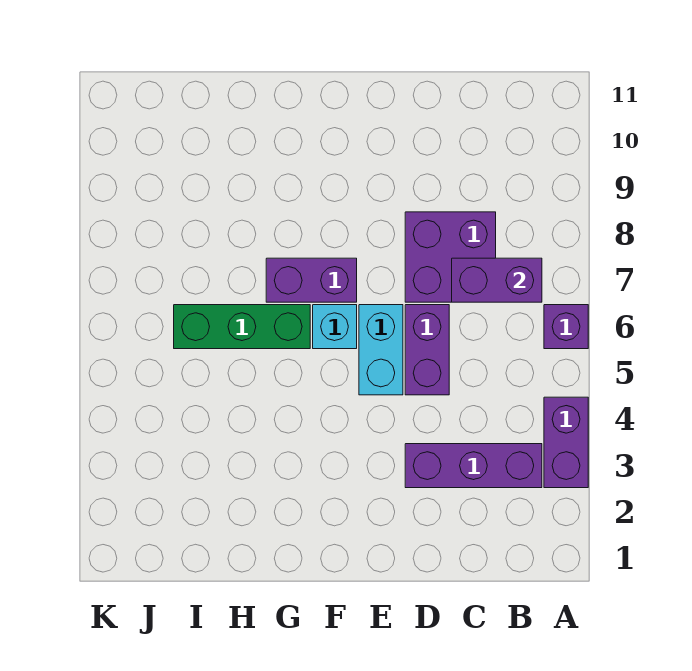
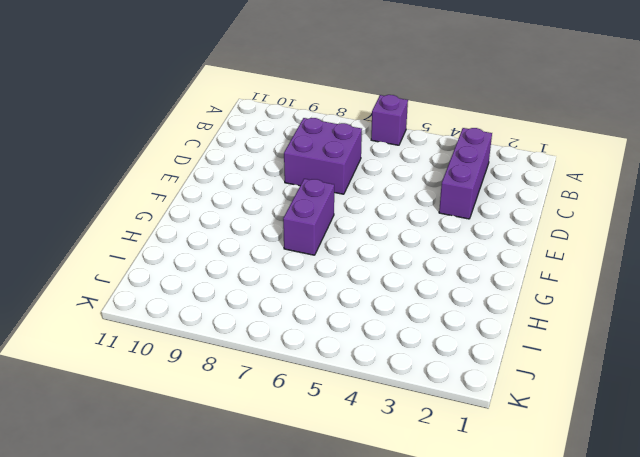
none -> purple brick A3:A4 level 1
none -> purple brick D5:D6 level 1

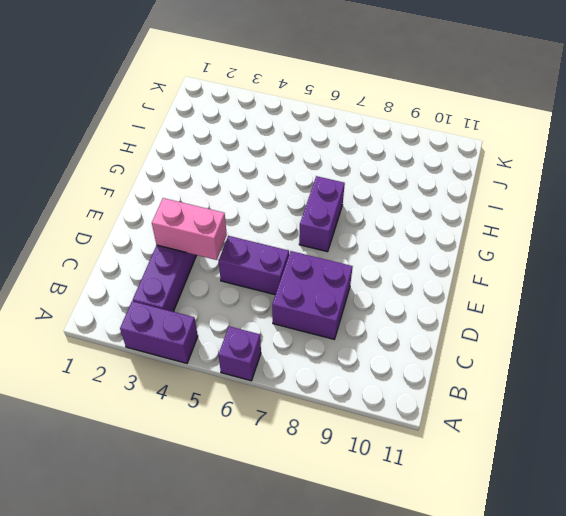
pink brick D3:D4 level 2 -> none
none -> cyan brick E5:E6 level 1
none -> cyan brick F6 level 1

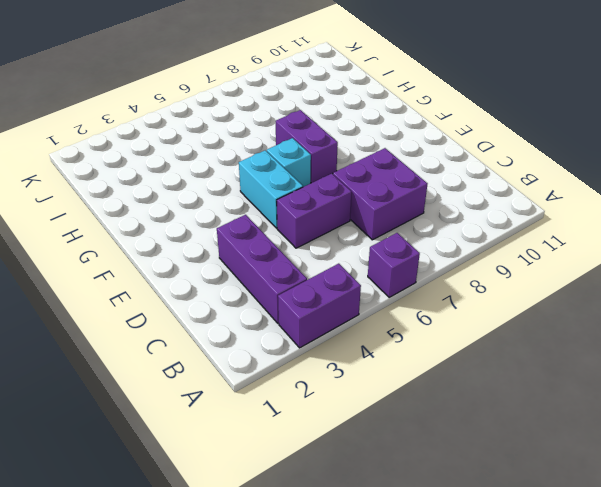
cyan brick E5:F5 level 1 -> cyan brick E5:E6 level 1
none -> green brick G6:I6 level 1
none -> purple brick B7:C7 level 2

